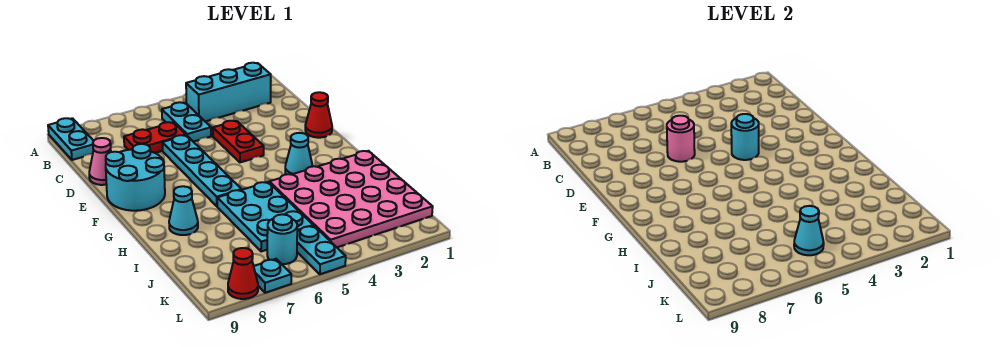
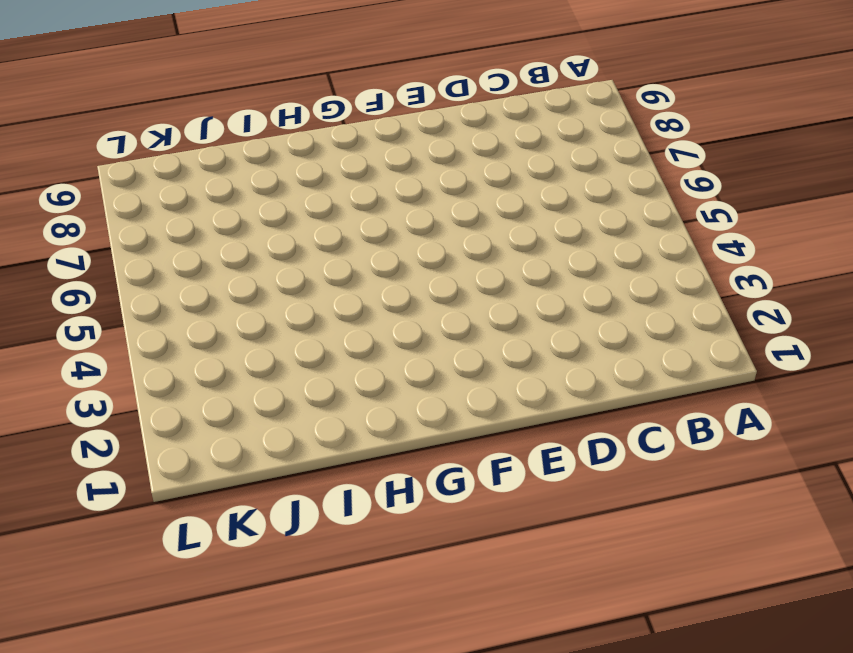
none -> cyan plate A9:B9 level 1
none -> cyan brick B2:B4 level 1
none -> cyan plate B5:C5 level 1

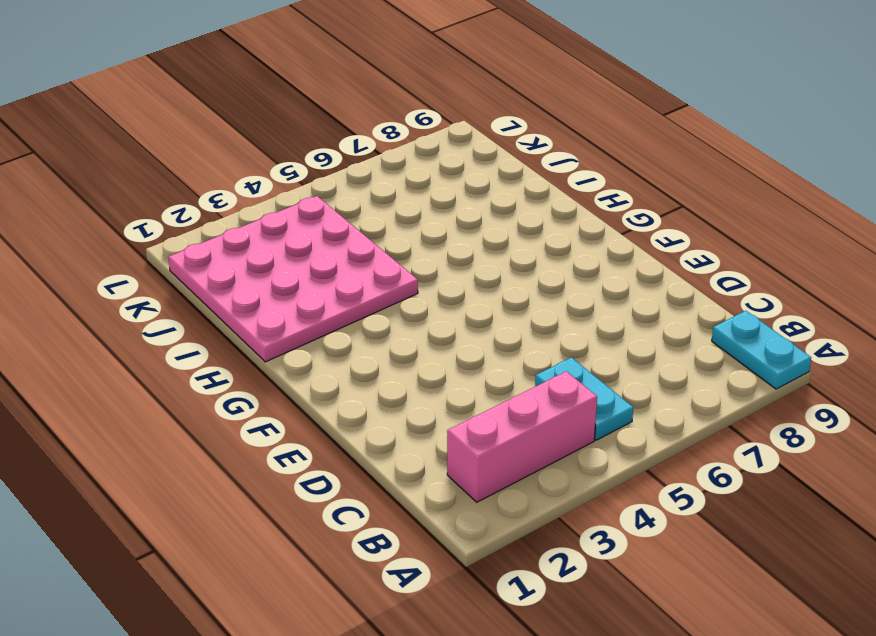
pink brick B2:B4 level 1 -> cyan brick B2:B4 level 1
none -> red plate C6:C7 level 1
none -> red plate D4:E4 level 1
none -> cyan plate D6:G6 level 1

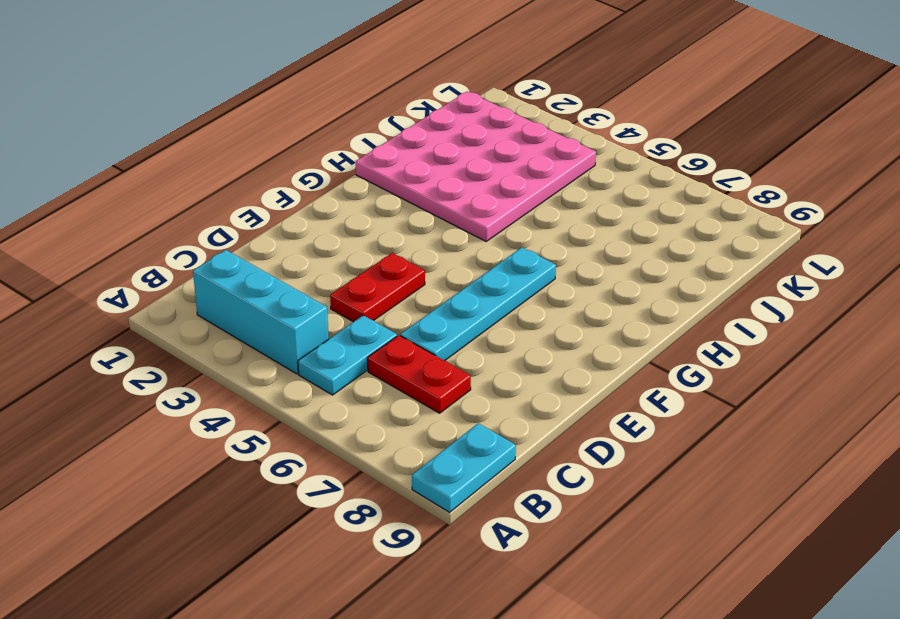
none -> pink cone D9 level 1
none -> red cone E1 level 1
none -> cyan round brick E8:F9 level 1

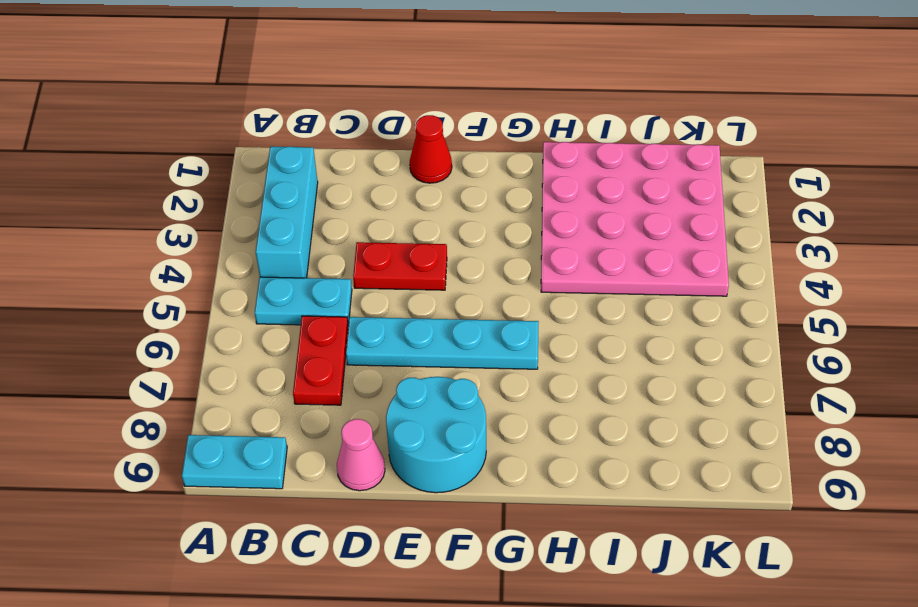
none -> cyan cone G3 level 1
none -> cyan plate H5:J6 level 1
none -> cyan cone H8 level 1

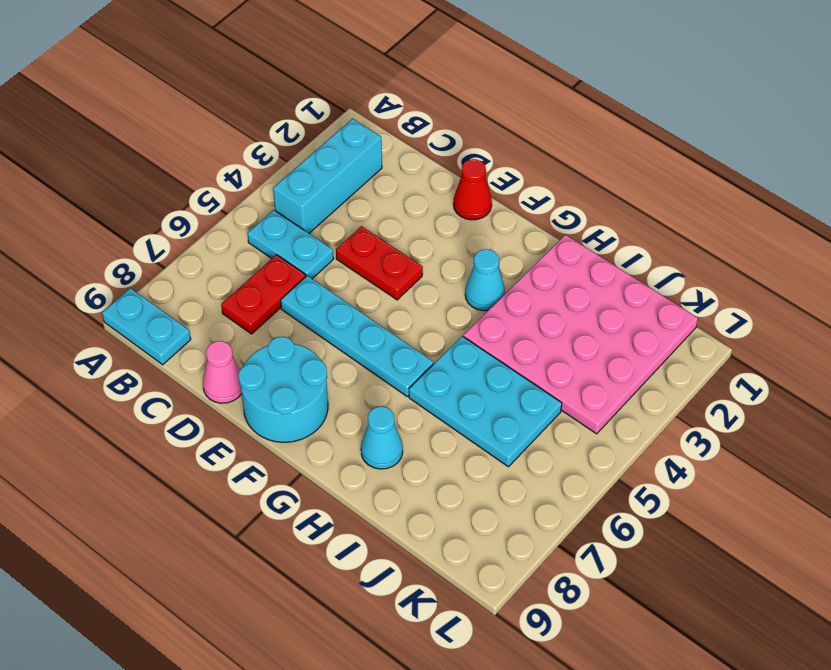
none -> cyan plate K5:L5 level 1
none -> cyan round brick K6 level 1
none -> cyan plate L7 level 1

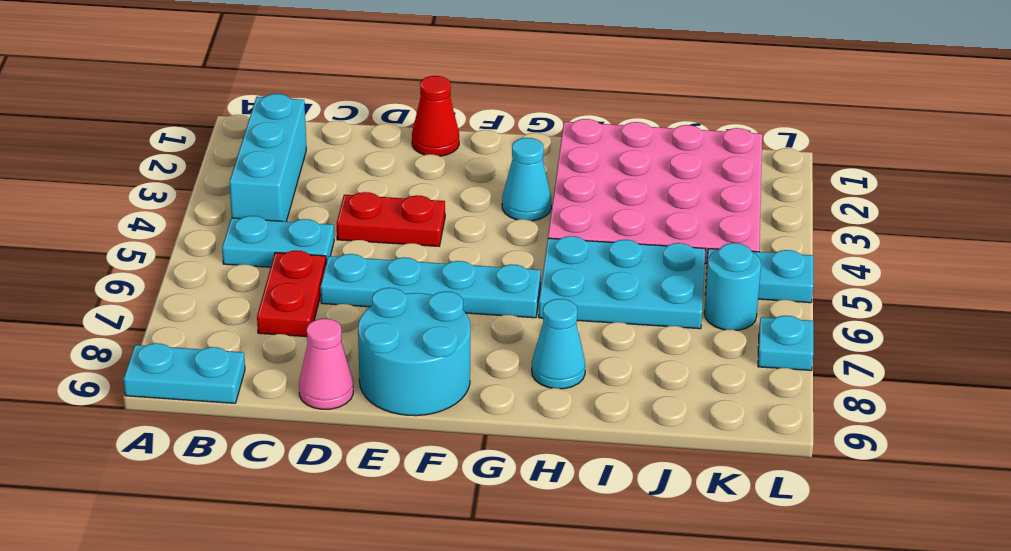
none -> red cone L8 level 1
none -> pink round brick D6 level 2
none -> cyan round brick E4 level 2

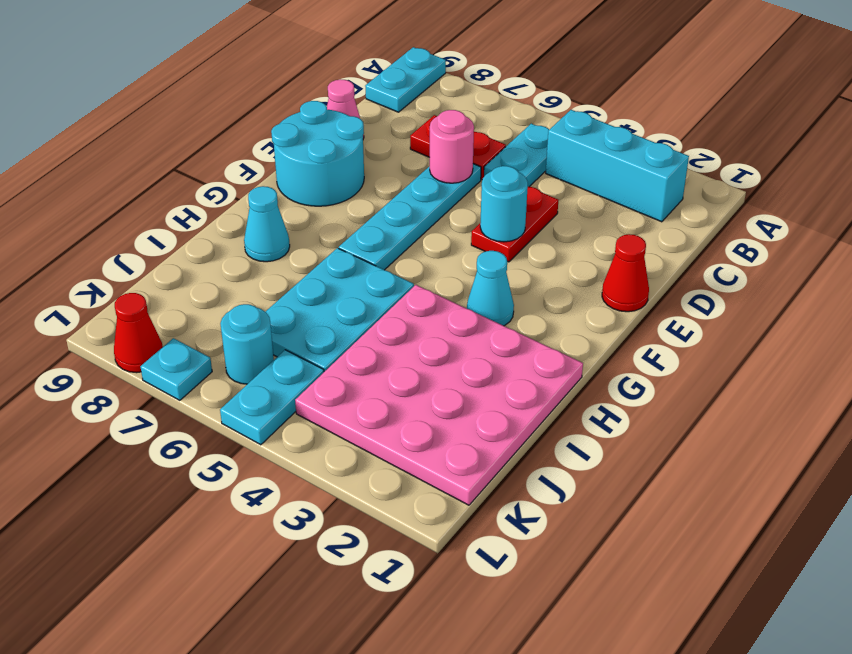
none -> cyan cone K5 level 2

